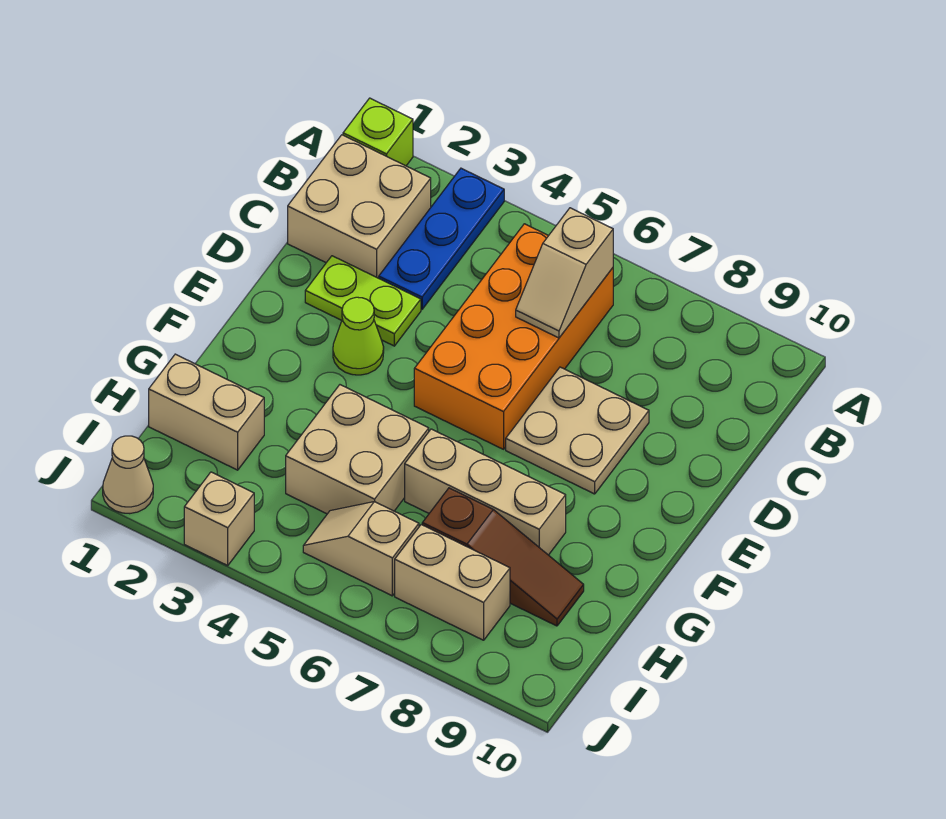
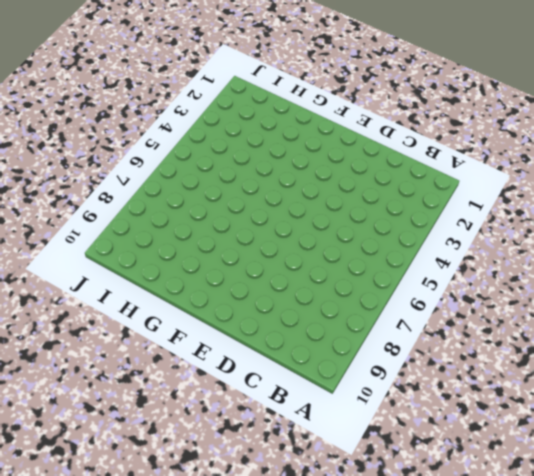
none -> lime brick A1 level 1
none -> blue plate A3:C3 level 1
none -> tan brick B1:C2 level 1

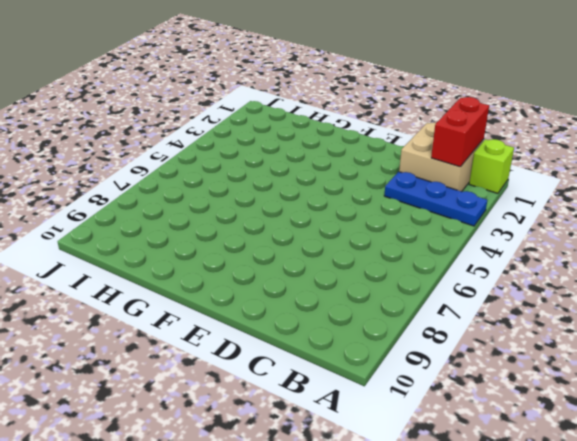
red brick B1:B2 level 2 -> none
none -> orange brick B5:E6 level 1
none -> lime plate D2:D3 level 1
none -> tan plate D7:E8 level 1

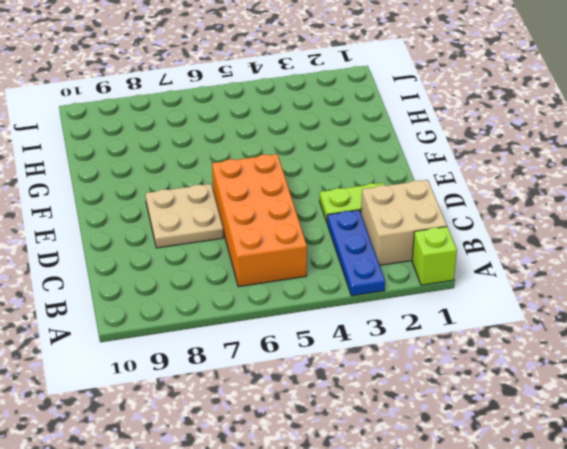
none -> lime cone E3 level 1
none -> tan brick G4:H5 level 1
none -> tan brick G6:G8 level 1

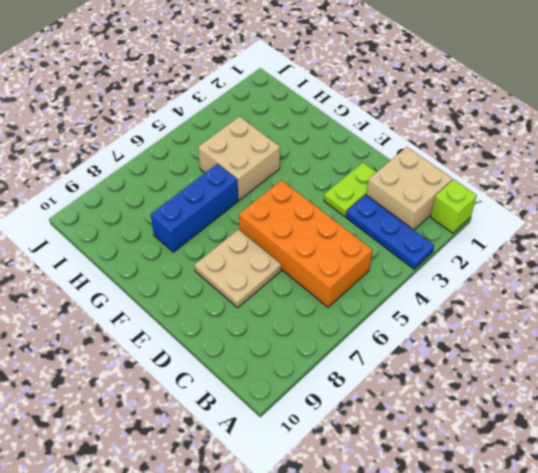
blue brick G6:G8 level 1 -> tan brick G6:G8 level 1
none -> lime cone E3 level 1
none -> tan brick H1:H2 level 1
none -> brown slope H7:H9 level 1 top 7

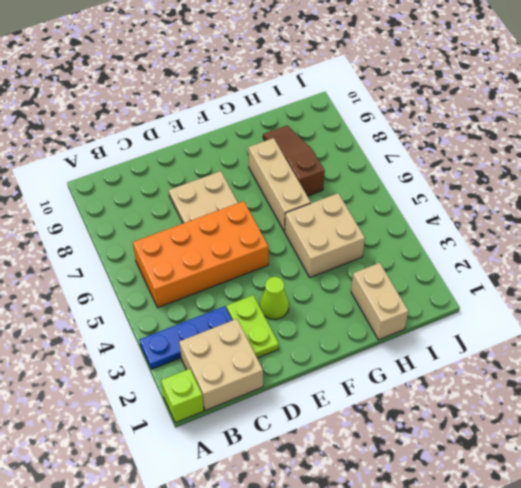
none -> tan slope I5:I6 level 1 top 6
none -> tan brick I7:I8 level 1
none -> tan cone J1 level 1

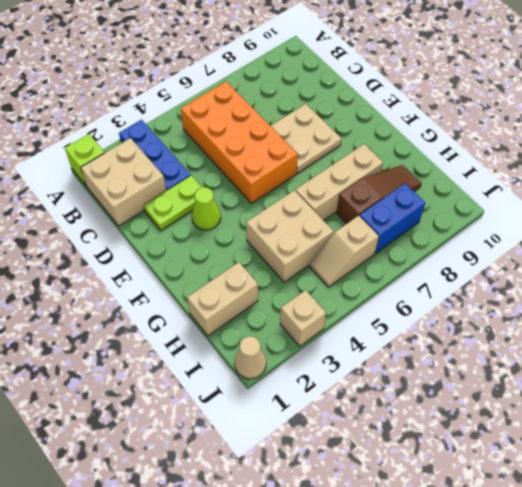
blue brick I7:I8 level 1 -> tan brick I7:I8 level 1
none -> tan slope B6:C6 level 2 top B

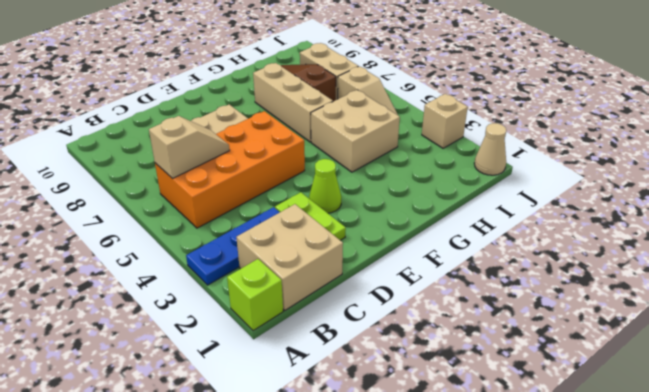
none -> tan brick H1:H2 level 1

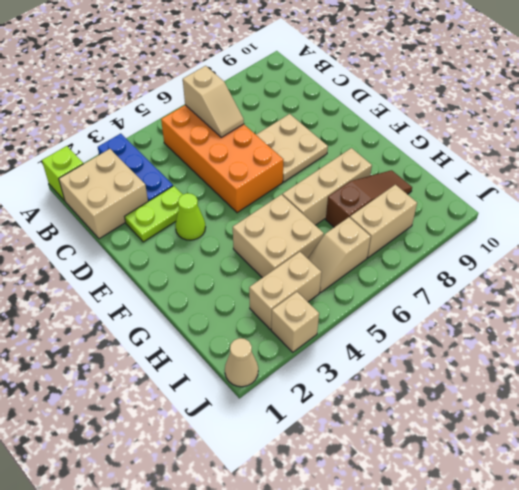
tan brick I3:I4 level 1 -> tan brick H1:H2 level 1

